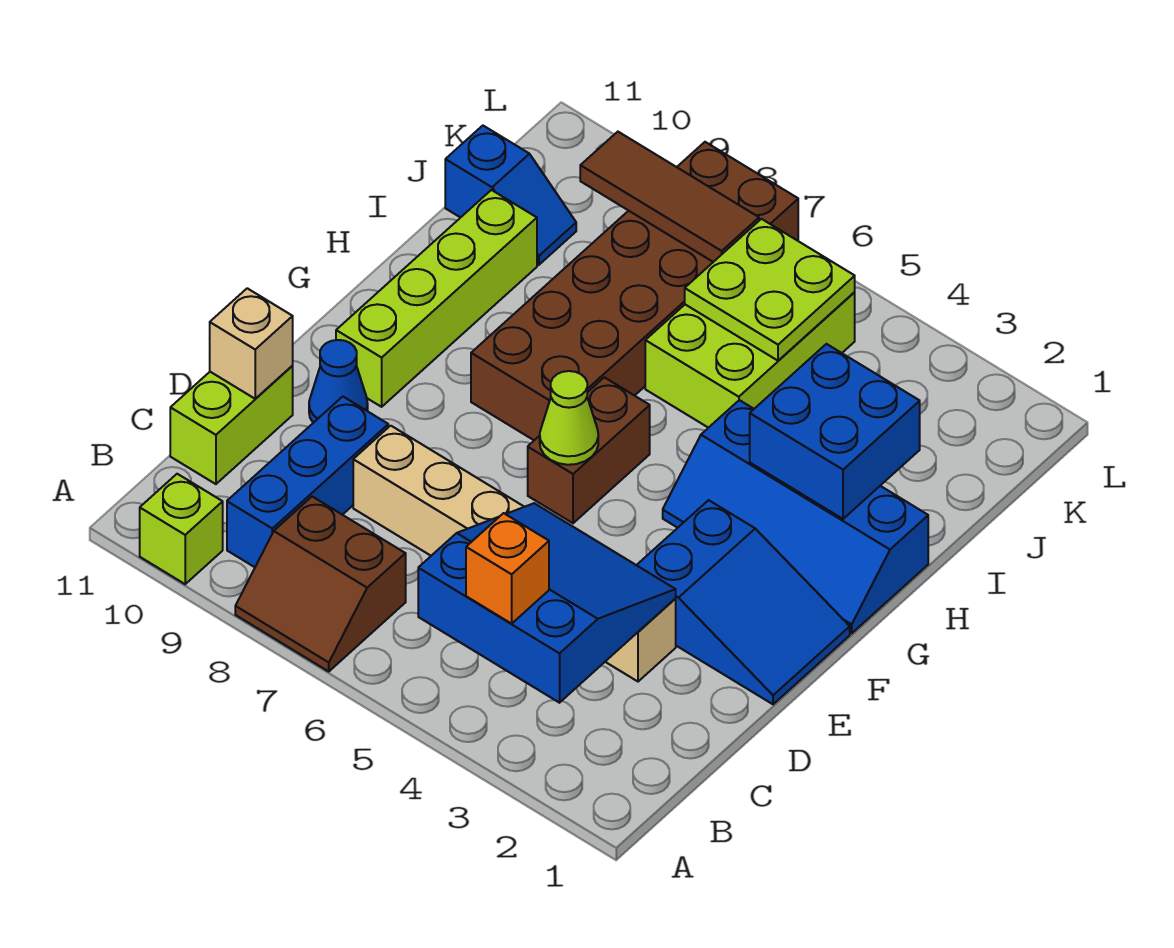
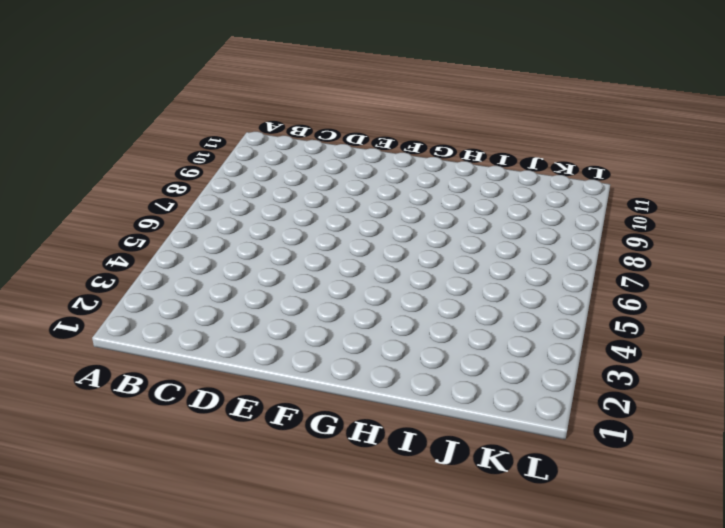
none -> brown slope A7:B8 level 1 top B
none -> lime brick A10 level 1
none -> blue brick B9:D9 level 1

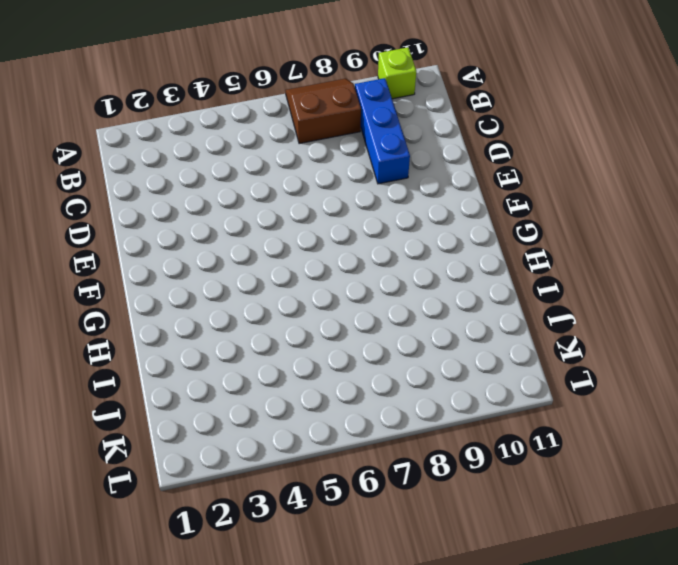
none -> lime brick C11:D11 level 1
none -> tan brick D3:D8 level 1
none -> blue slope E1:F3 level 1 top 3

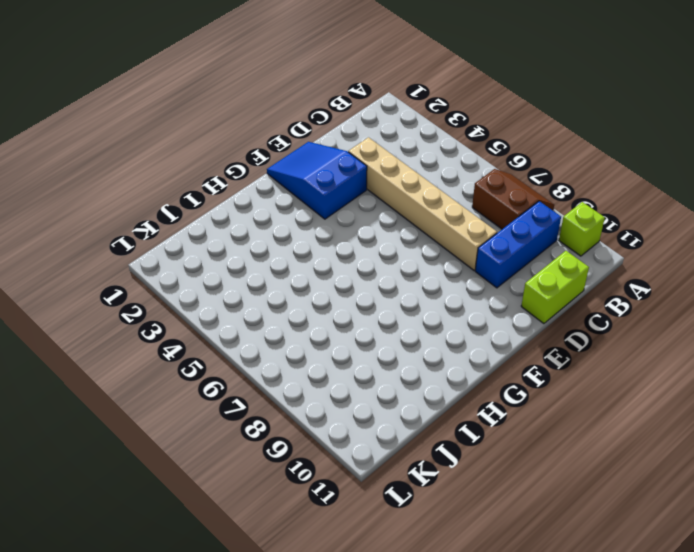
none -> blue cone E10 level 1
none -> brown brick F6:G6 level 1
none -> lime brick F10:I10 level 1

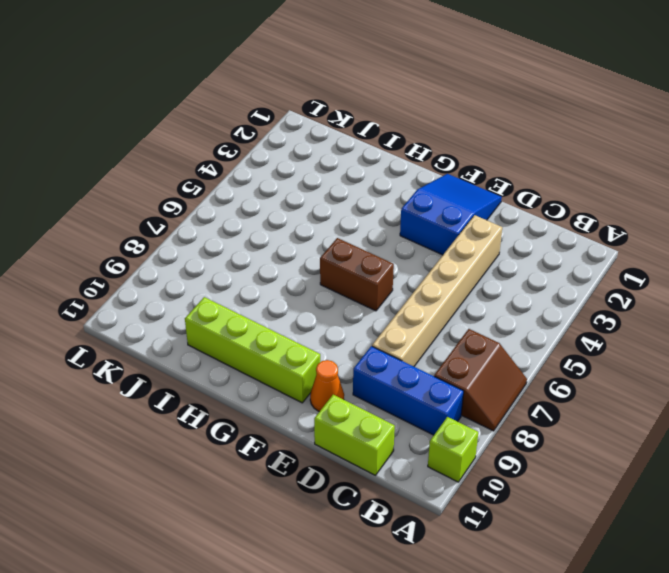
orange cone E10 level 1 -> blue cone E10 level 1
none -> blue slope G1:H4 level 1 top H
none -> brown brick G7:L8 level 1
none -> lime brick I5:K6 level 1

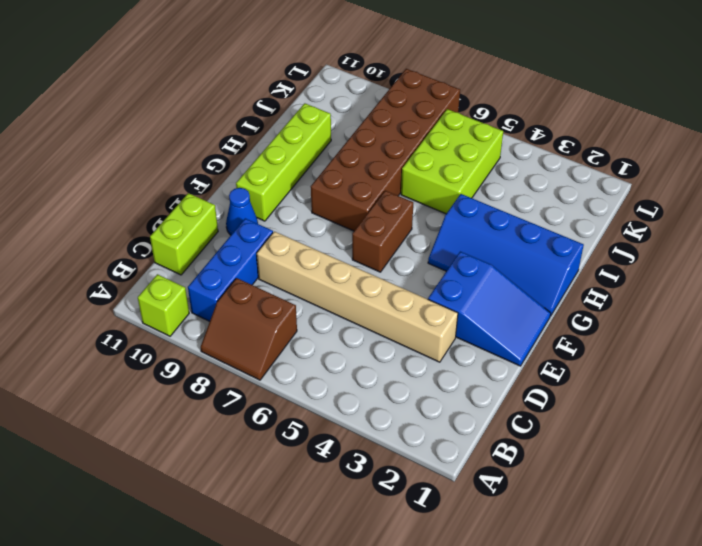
none -> blue slope J10:J11 level 1 top 11
none -> blue slope B3:D5 level 2 top B
none -> tan brick D11 level 2

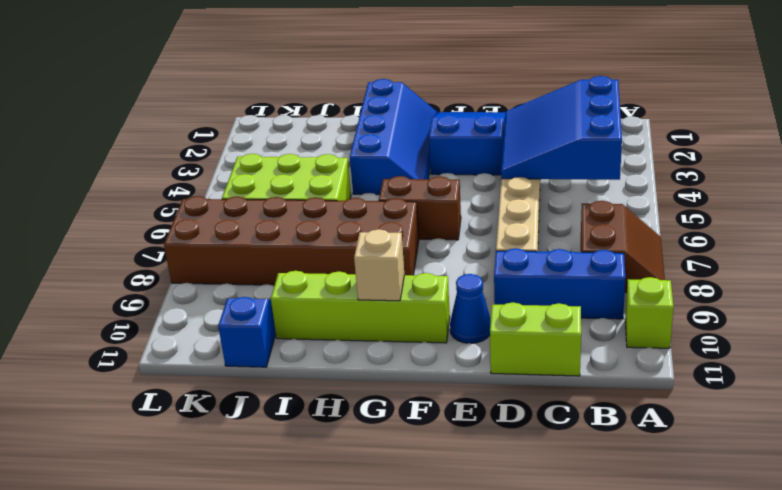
tan brick G10 level 2 -> tan brick D11 level 2
none -> lime cone F6 level 2
none -> blue brick H2:I3 level 2
none -> lime plate J5:K6 level 2

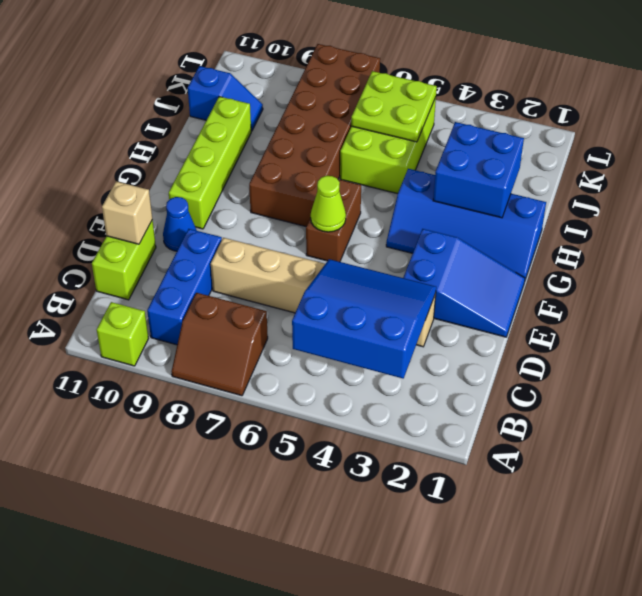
none -> brown tile K7:K9 level 2
none -> orange brick B4 level 3

